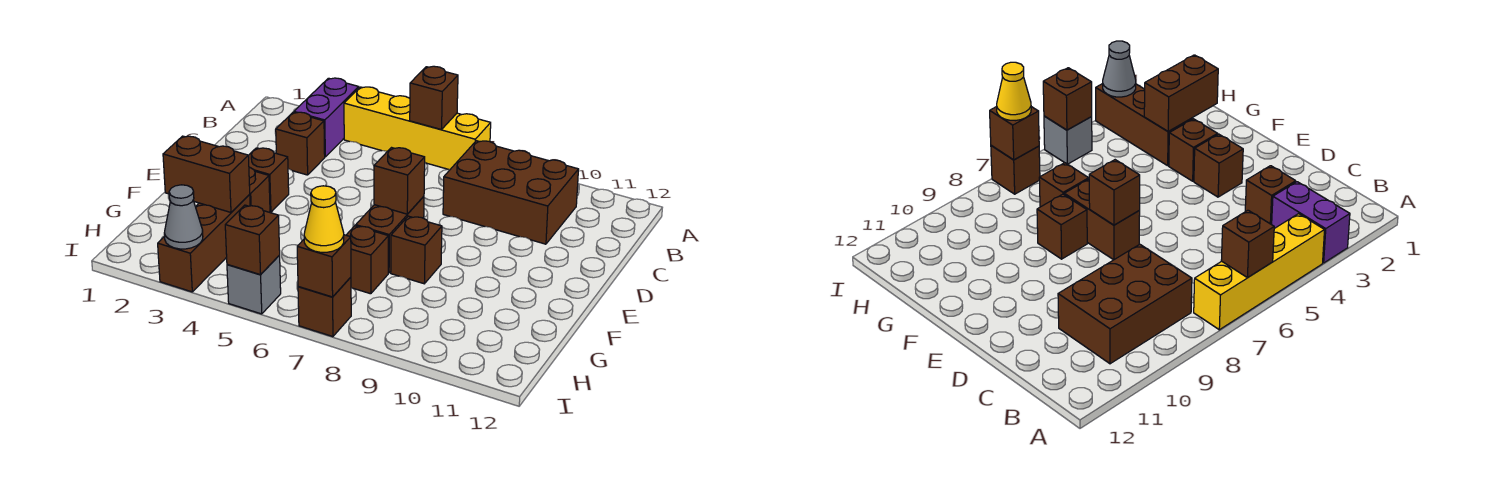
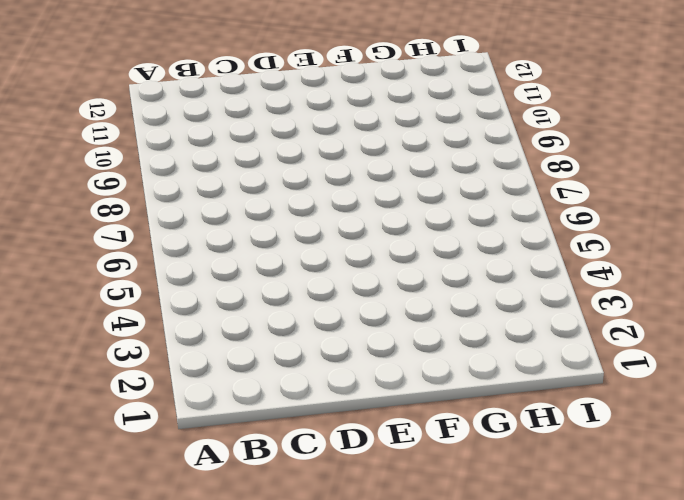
none -> purple brick A3:B3 level 1
none -> yellow brick A4:A7 level 1
none -> brown brick B8:C10 level 1

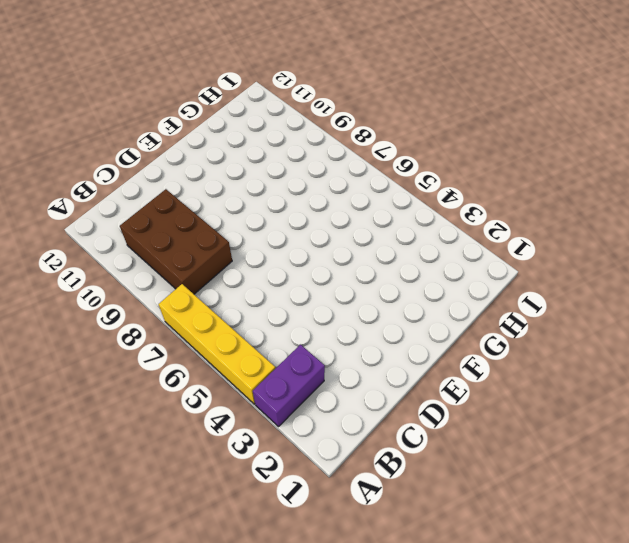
none -> brown brick C3 level 1
none -> brown brick E3 level 1
none -> brown brick E7:F7 level 1

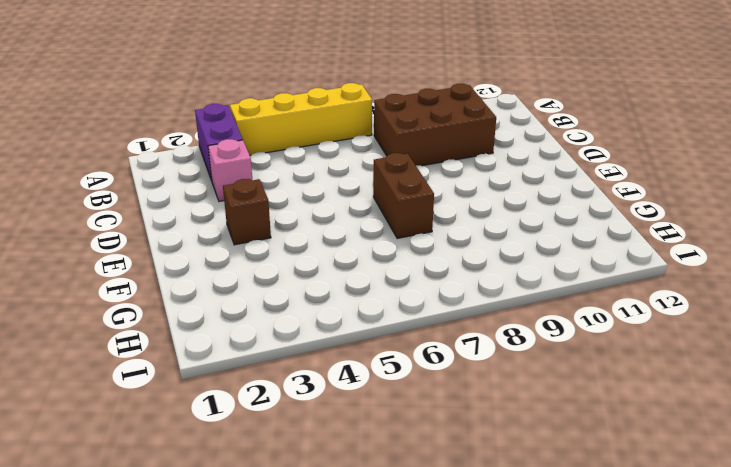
pink brick C3 level 1 -> brown brick C3 level 1
none -> brown brick F3 level 1
none -> brown brick F8 level 1
none -> brown brick G3:I3 level 1

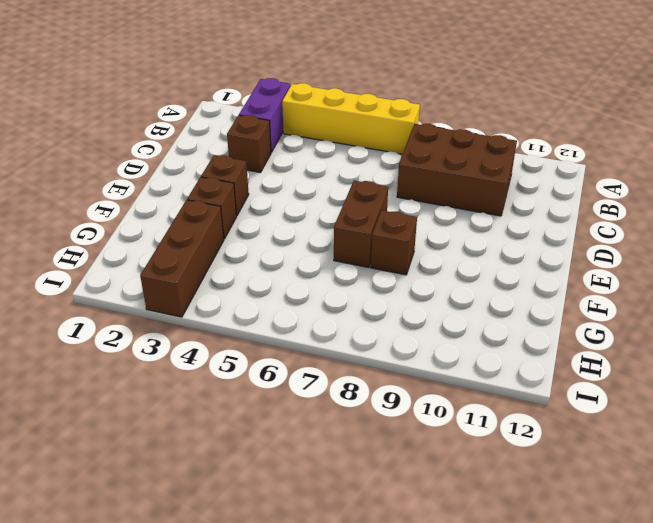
none -> brown brick G7 level 1
none -> grey brick I5 level 1
none -> brown brick I7 level 1

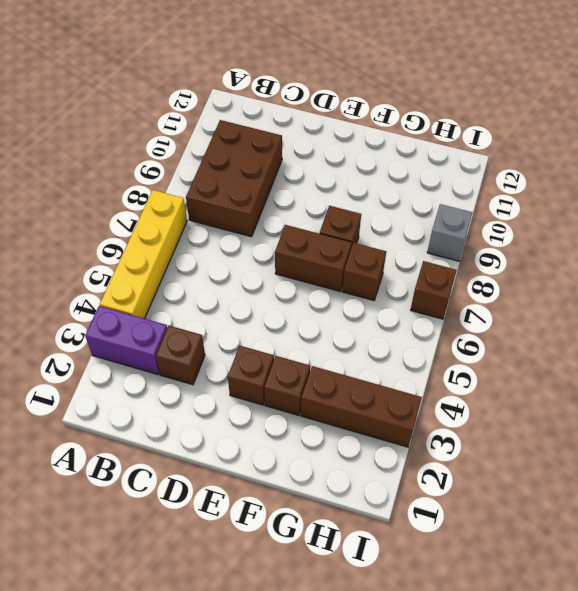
grey brick I9 level 1 -> grey brick I5 level 1
none -> brown brick A6 level 2
none -> brown brick E7 level 2
none -> brown brick G2:G3 level 2

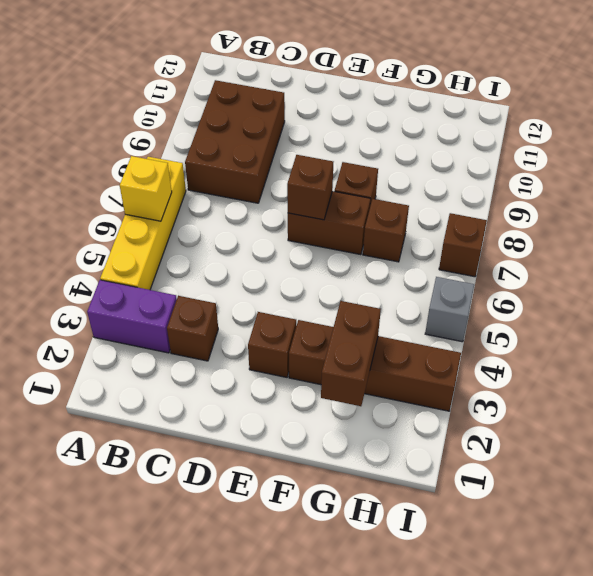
yellow brick A6 level 2 -> brown brick A6 level 2
none -> grey cone I3 level 2
none -> brown brick I5 level 2
none -> brown brick I7 level 2

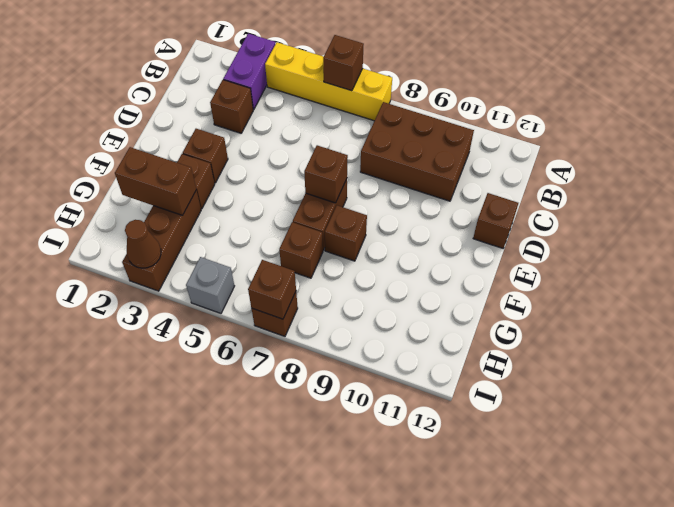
brown brick D12 level 1 -> brown brick I5 level 2
brown cone I3 level 2 -> grey cone I3 level 2
none -> yellow cone I7 level 3

